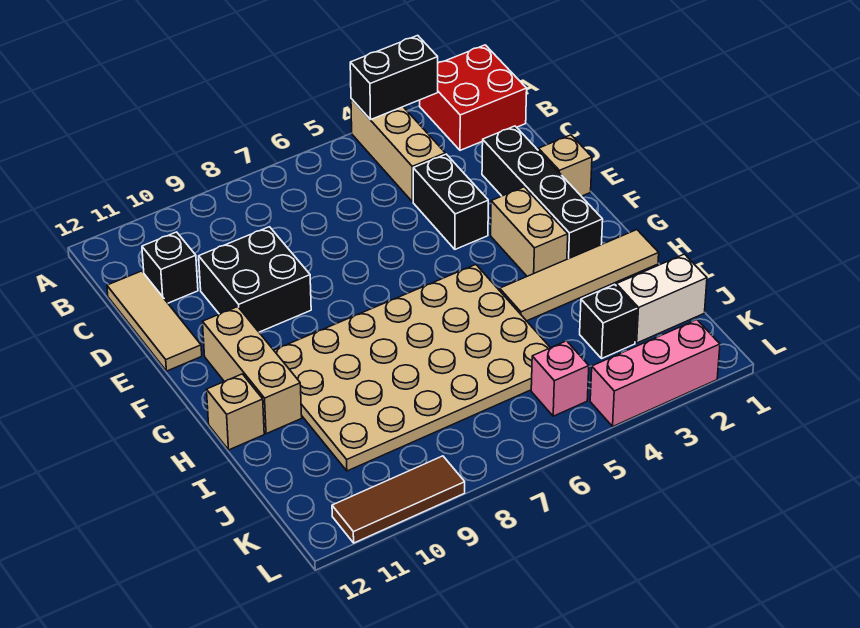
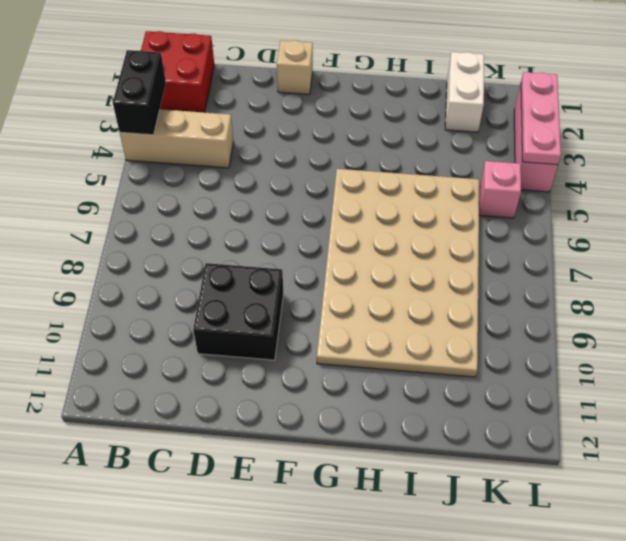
pink plate L2:L4 level 2 -> none
none -> black brick C11 level 1
none -> tan tile C12:E12 level 1
none -> black brick D2:G2 level 1

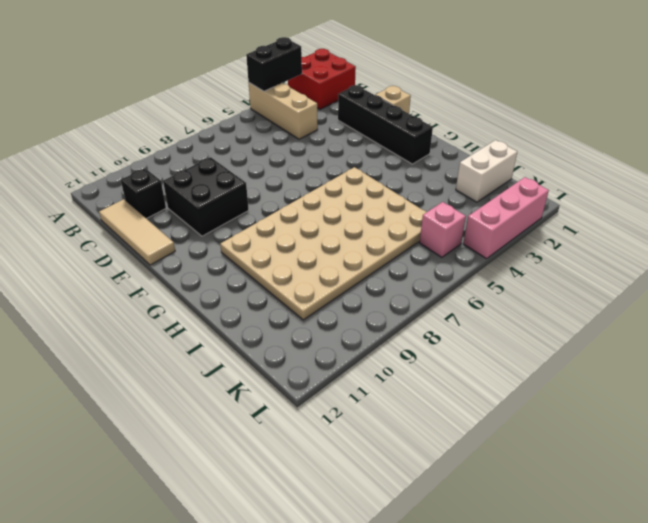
none -> black brick D4:E4 level 1
none -> tan brick F3:G3 level 1
none -> tan brick F11:H11 level 1

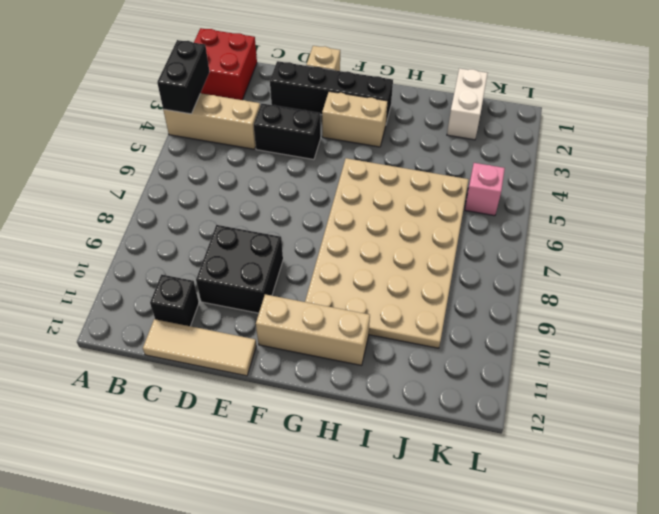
none -> tan tile H1:H4 level 1
none -> tan brick H12 level 1
none -> black brick J3 level 1

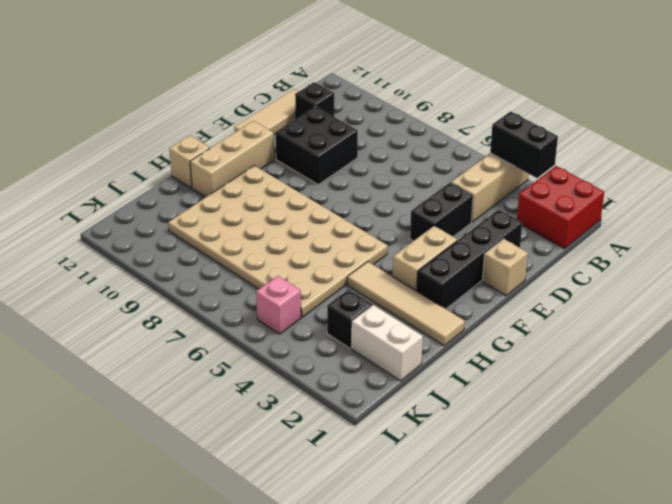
none -> pink brick L2:L4 level 1
none -> brown tile L9:L11 level 1

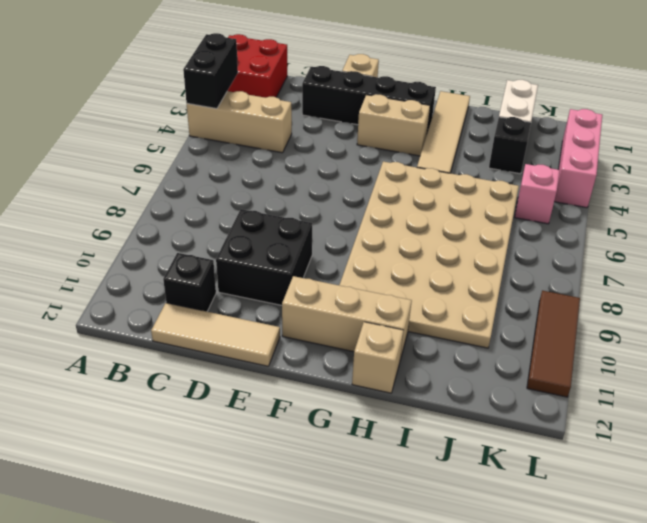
none -> black brick D4:E4 level 1

